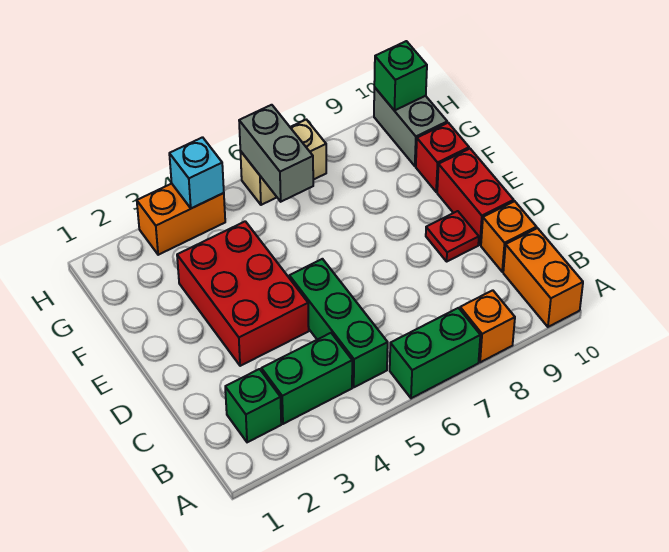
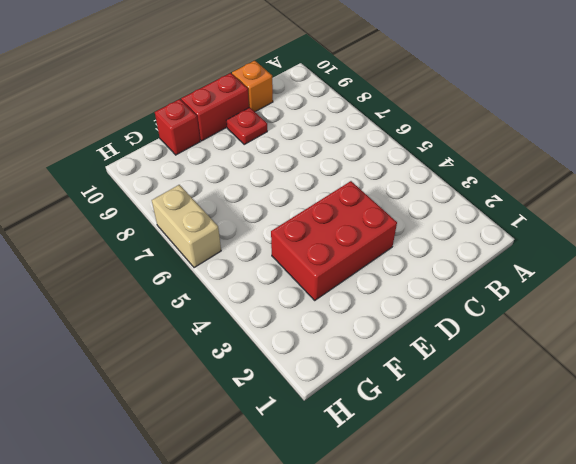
none -> green brick A6:A7 level 1
none -> orange brick A8 level 1
none -> orange brick A10:B10 level 1

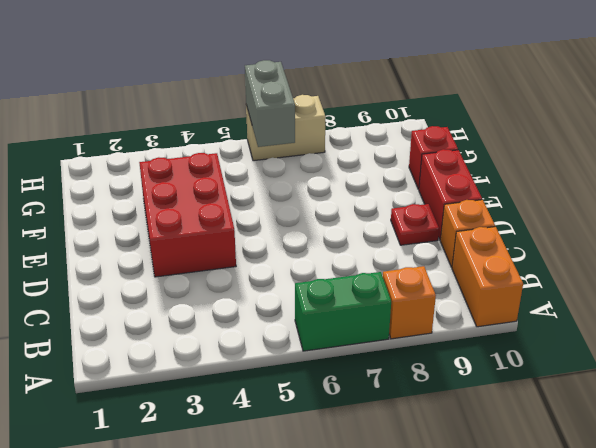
none -> green brick B2 level 1
none -> green brick B3:B4 level 1
none -> green brick B5:D5 level 1

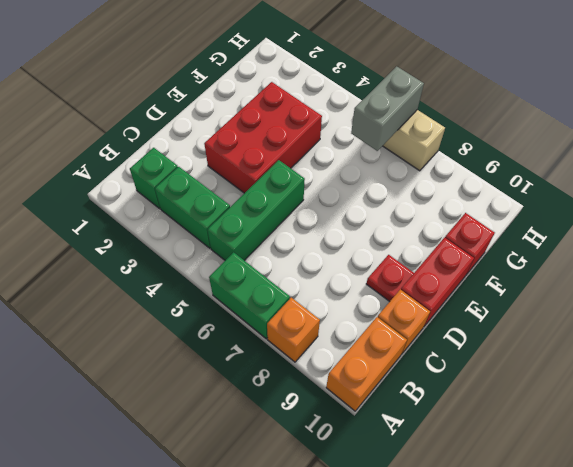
none -> grey brick G10:H10 level 1
none -> orange brick H3:H4 level 1
none -> cyan brick H4 level 2

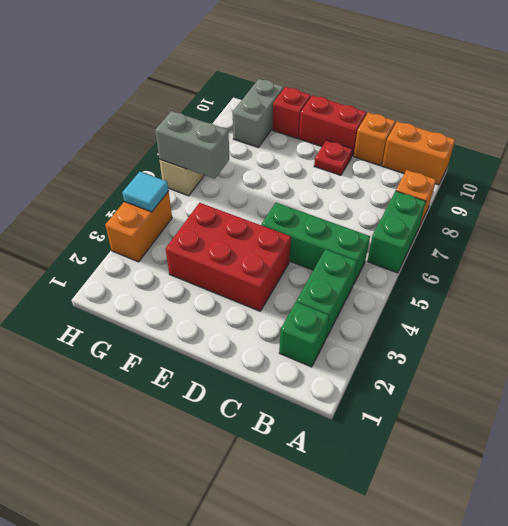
grey brick G9:G10 level 1 -> grey brick G10:H10 level 1
cyan tile H4 level 2 -> cyan brick H4 level 2
none -> green brick H10 level 2

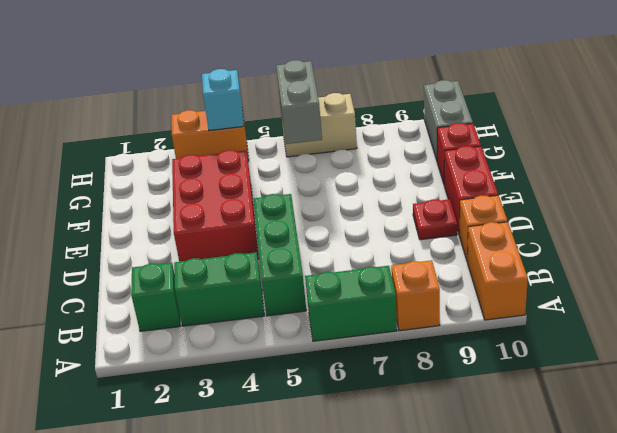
none -> green brick H10 level 2

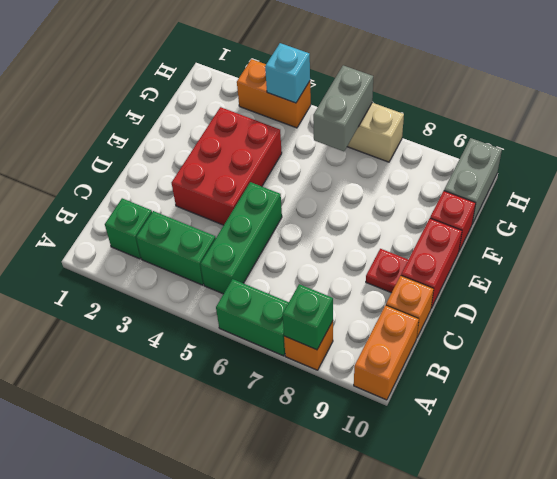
green brick A8 level 2 -> green brick H10 level 2

